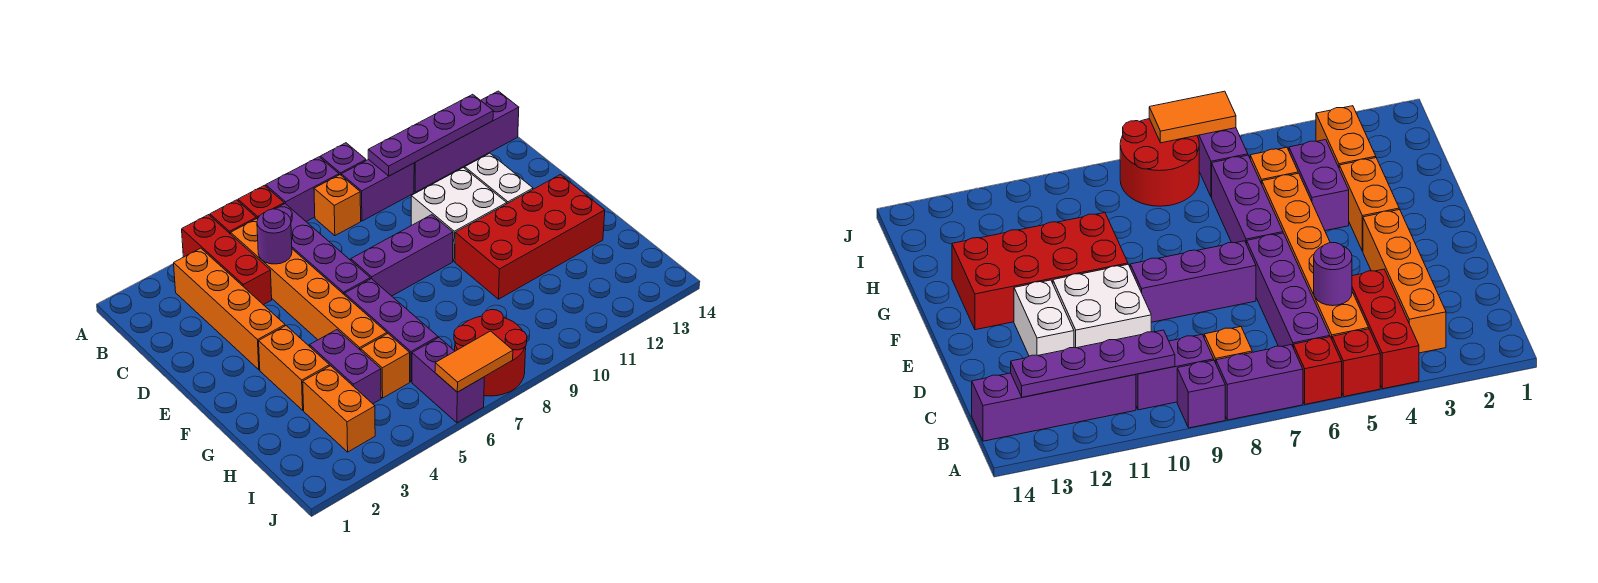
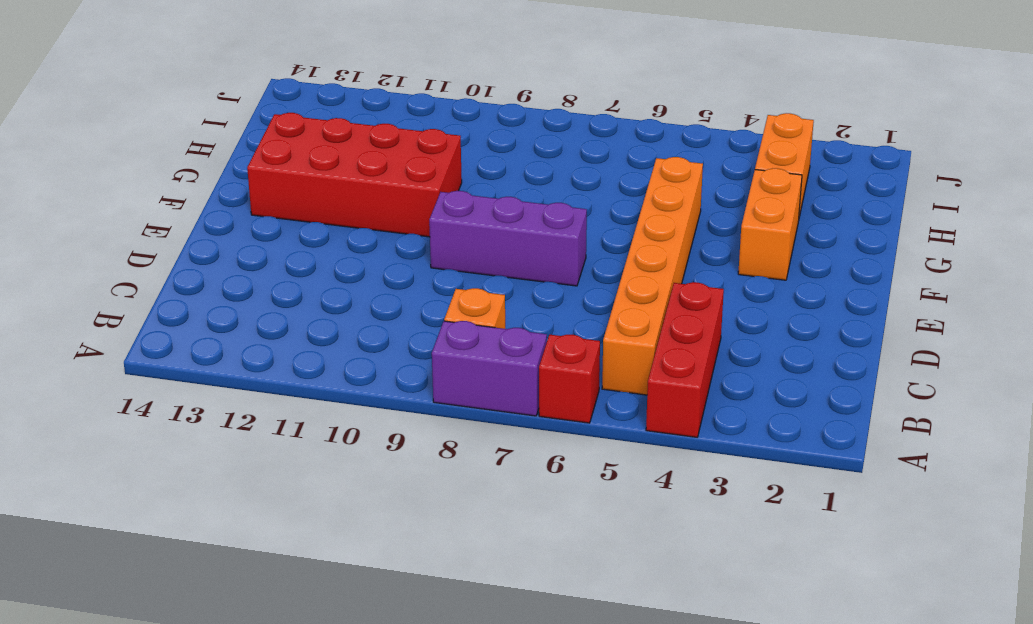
none -> red brick A5 level 1
none -> purple brick A9 level 1
none -> orange brick B3:E3 level 1

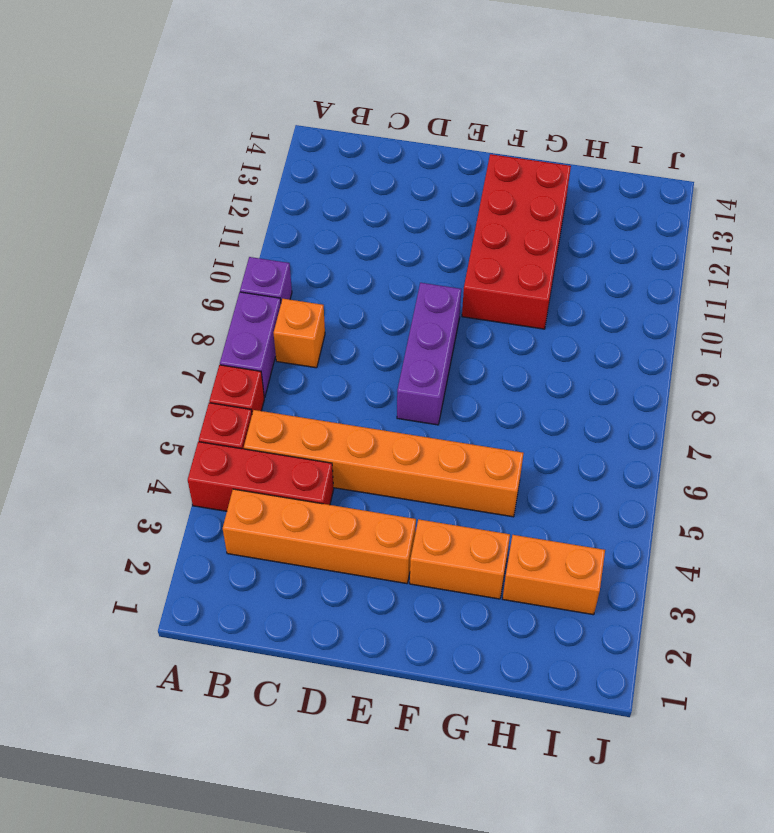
none -> purple brick B6:E6 level 1
none -> purple brick B9:B10 level 1
none -> purple brick B11:B14 level 1

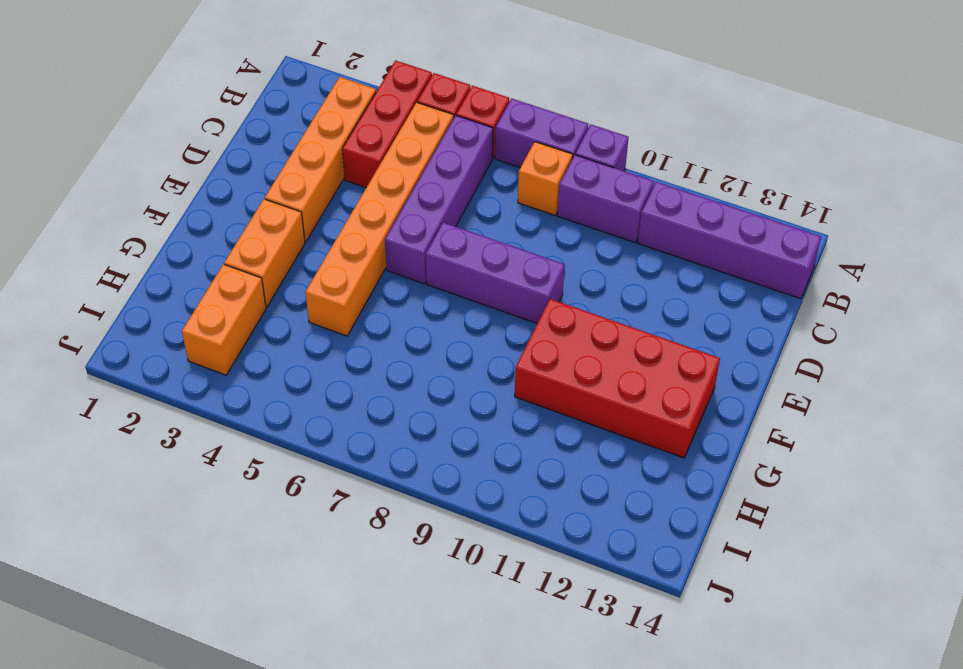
none -> white brick D10:E11 level 1
none -> white brick D12:E12 level 1
none -> purple brick F6:H6 level 1

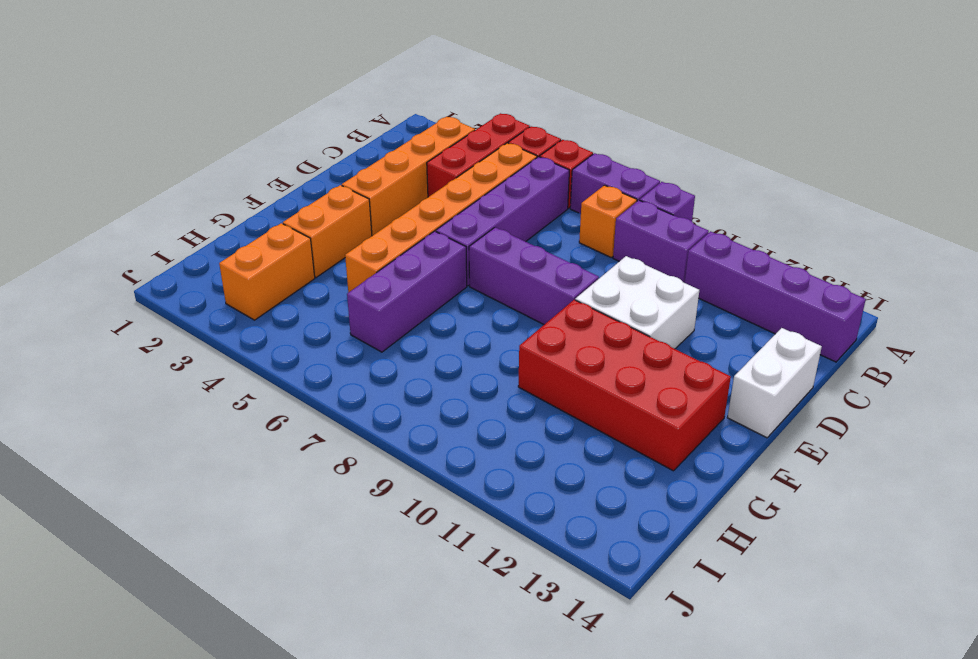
white brick D14:E14 level 1 -> white brick D12:E12 level 1
none -> purple brick G4:H4 level 1
none -> orange brick H5 level 1
none -> purple brick I6:J6 level 1

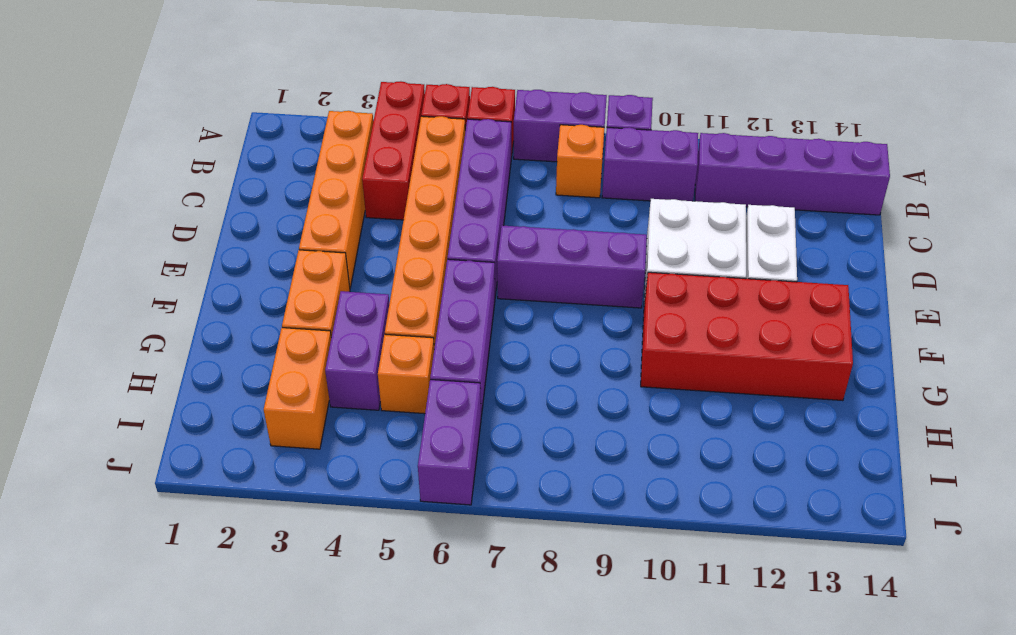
none -> red round brick I7:J8 level 1
none -> purple plate B10:B13 level 2
none -> purple round brick C5 level 2

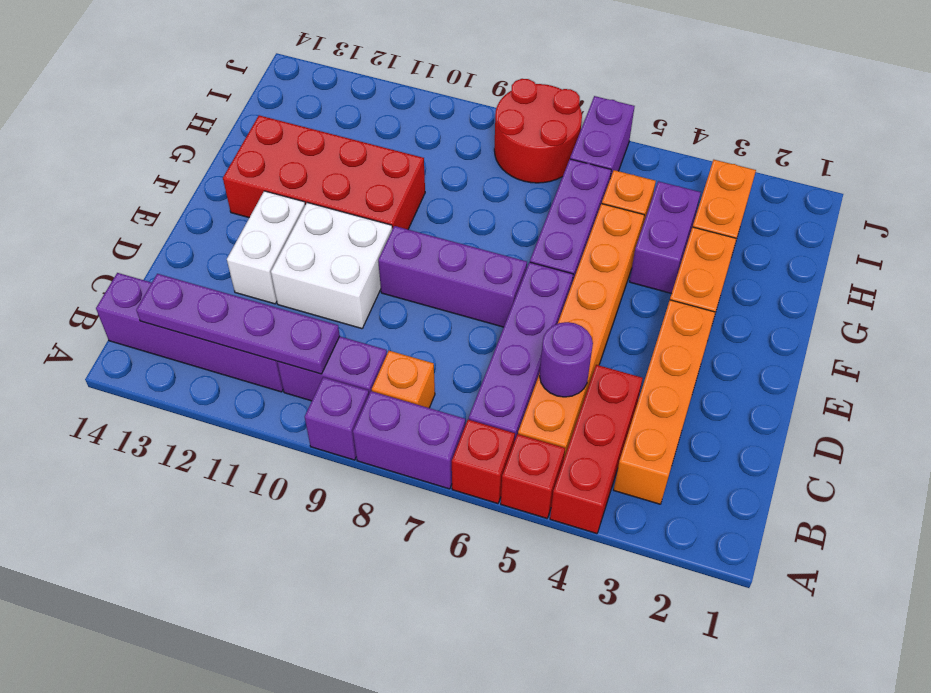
none -> orange tile J6:J7 level 2

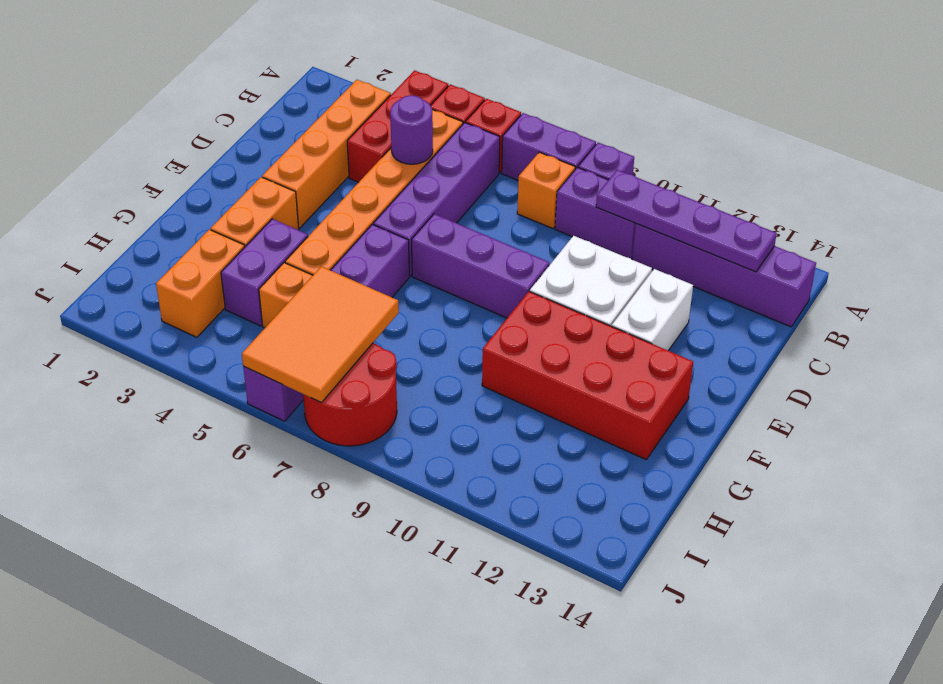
orange tile H6:J7 level 2 -> orange tile J6:J7 level 2

